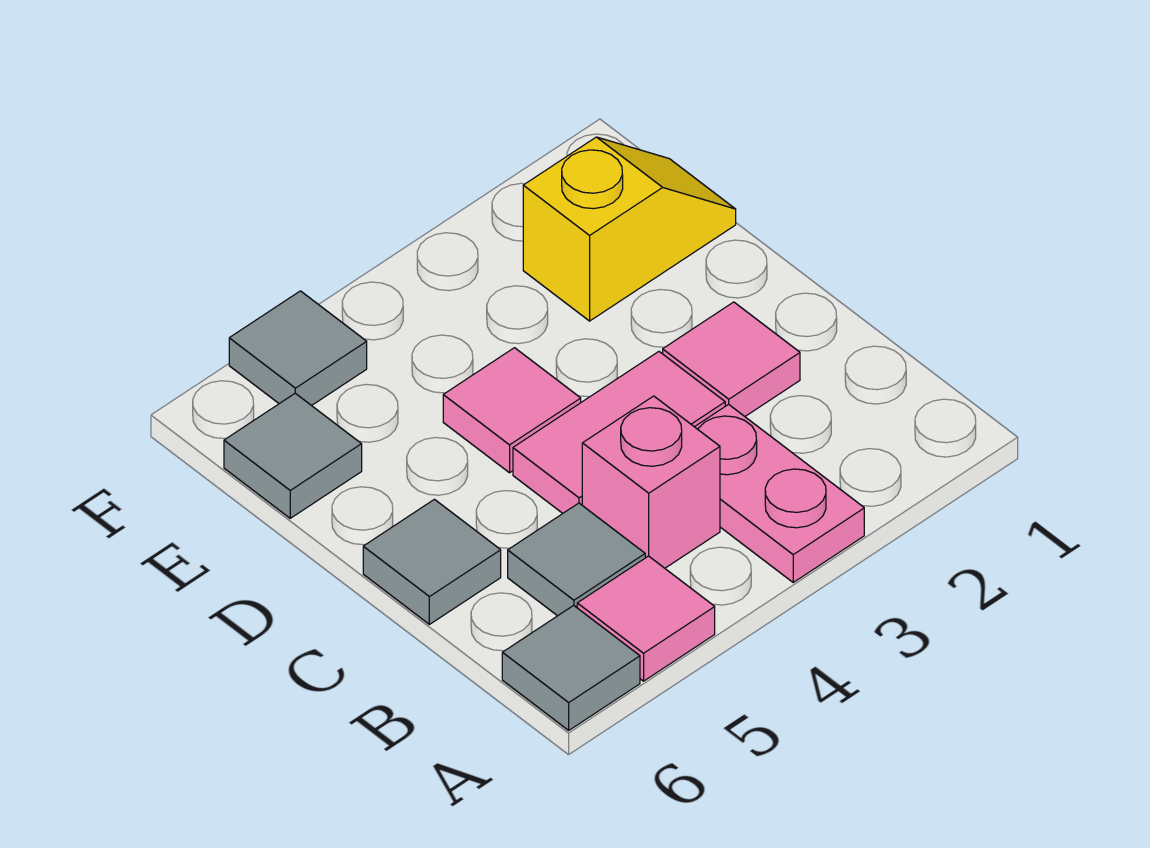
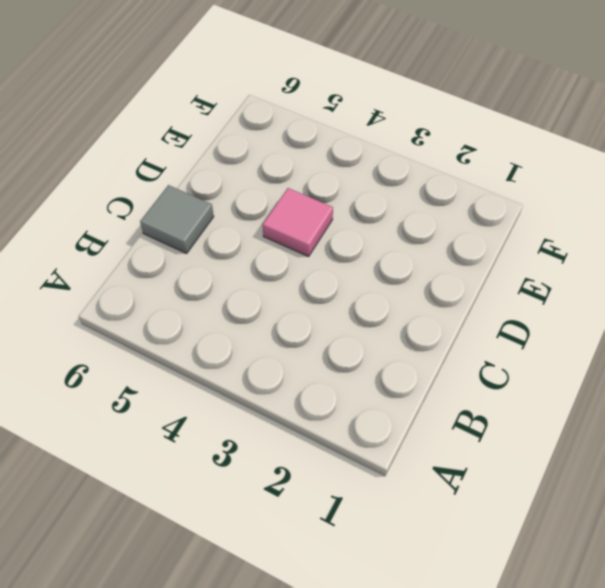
none -> pink plate A3:B3 level 1
none -> pink tile A5 level 1
none -> grey tile A6 level 1

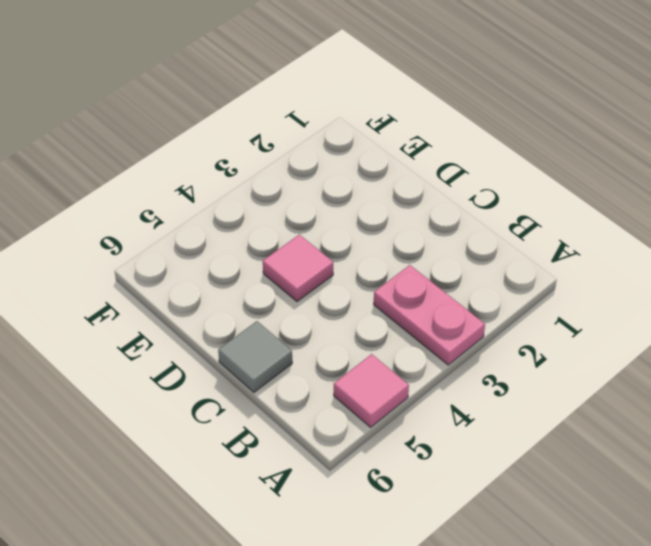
none -> grey tile A6 level 1
none -> pink brick B4 level 1
none -> grey tile B5 level 1

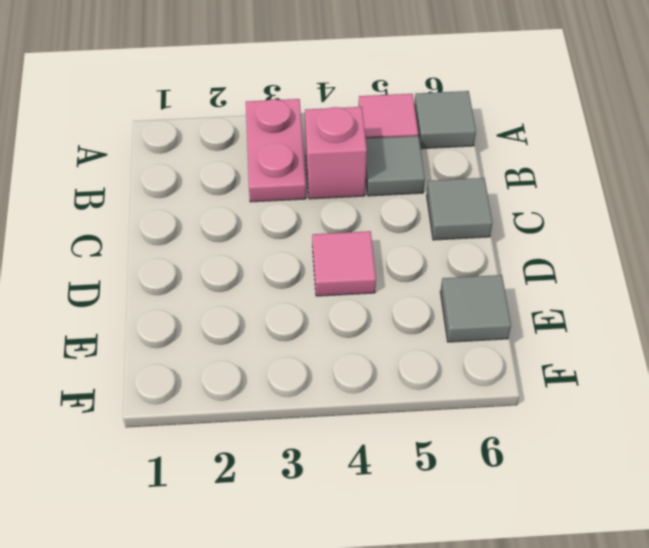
none -> pink tile C2 level 1
none -> pink tile C3:C4 level 1
none -> yellow slope E1:E2 level 1 top 2

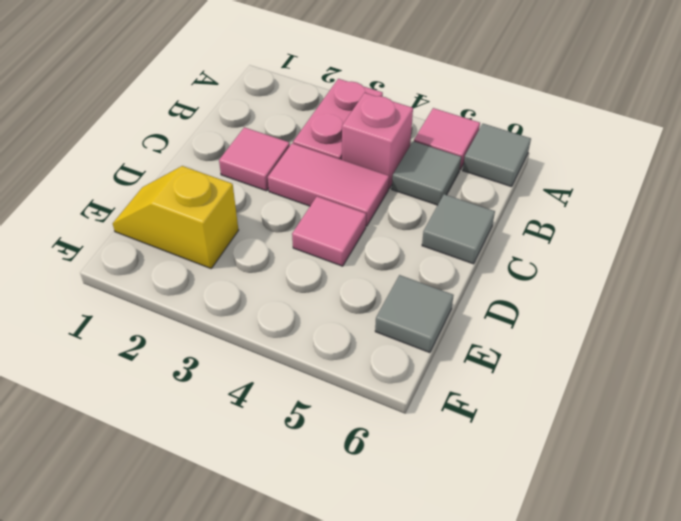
none -> grey tile F5 level 1

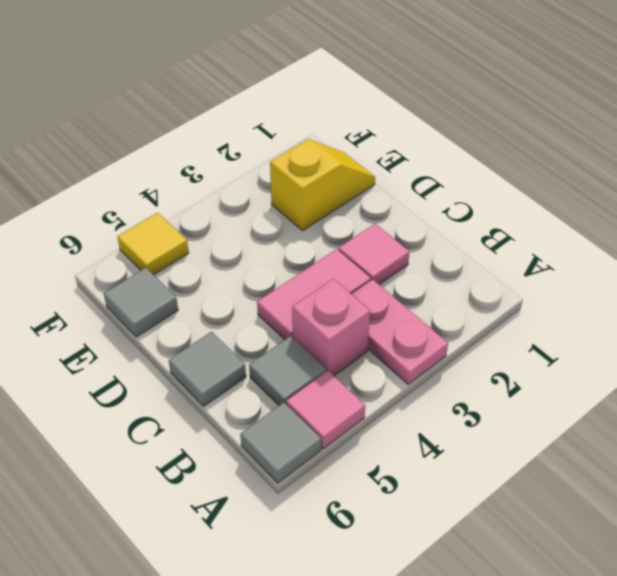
yellow tile F5 level 1 -> grey tile F5 level 1
none -> pink tile D4 level 1

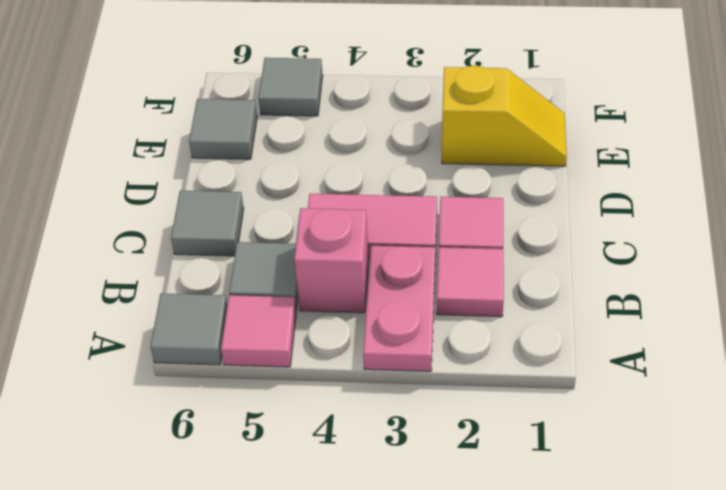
pink tile B2 level 1 -> pink tile D4 level 1

